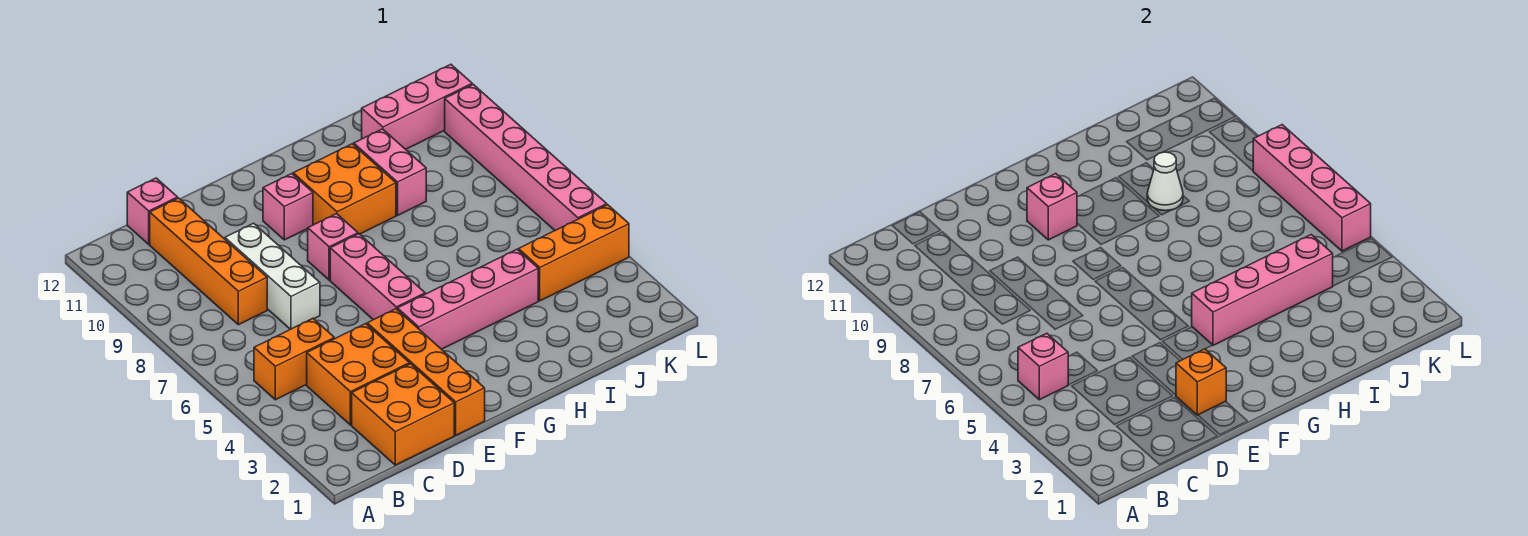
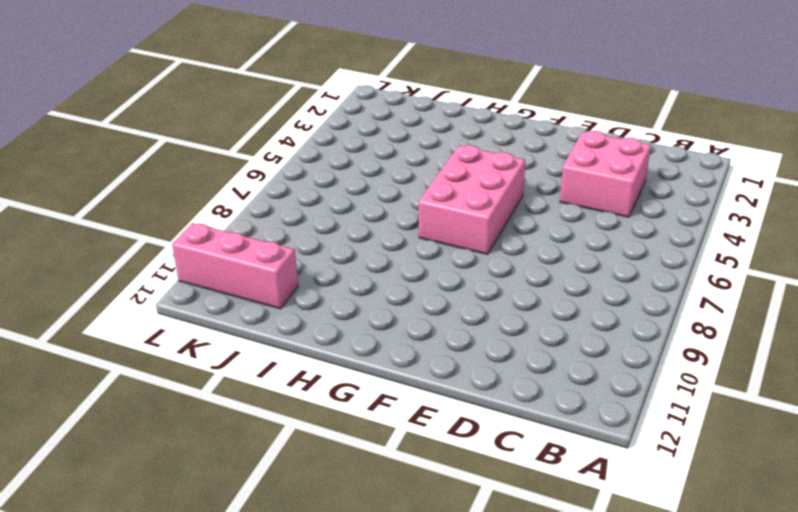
pink brick C3:D4 level 1 -> orange brick C3:D4 level 1
pink brick F5:G7 level 1 -> pink brick F5:F7 level 1
none -> orange brick B5:C5 level 1
none -> orange brick C1:D2 level 1
none -> orange brick C8:C11 level 1

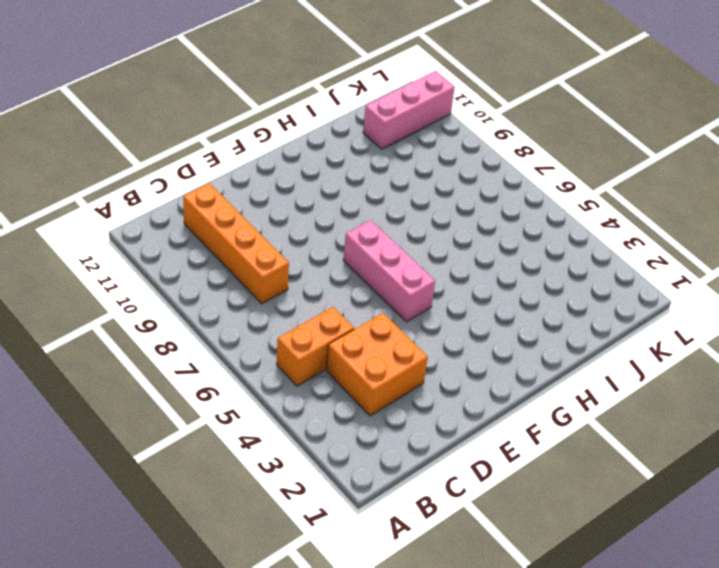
none -> orange brick C1:D2 level 1
none -> pink brick C12 level 1
none -> white brick D7:D9 level 1

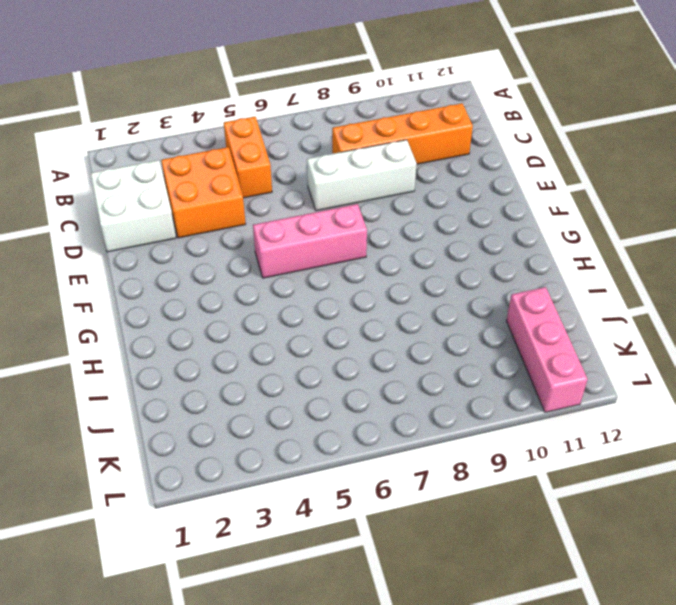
white brick C1:D2 level 1 -> orange brick C1:D2 level 1
none -> pink brick C12 level 1
none -> orange brick E1:E4 level 1
none -> pink brick F4:I4 level 1

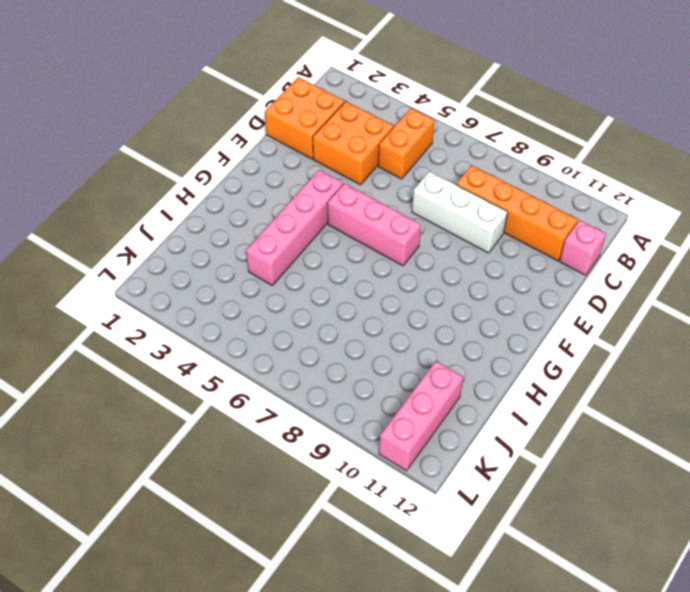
none -> orange brick E1:E4 level 1
none -> pink brick F8 level 1
none -> pink brick F10 level 1

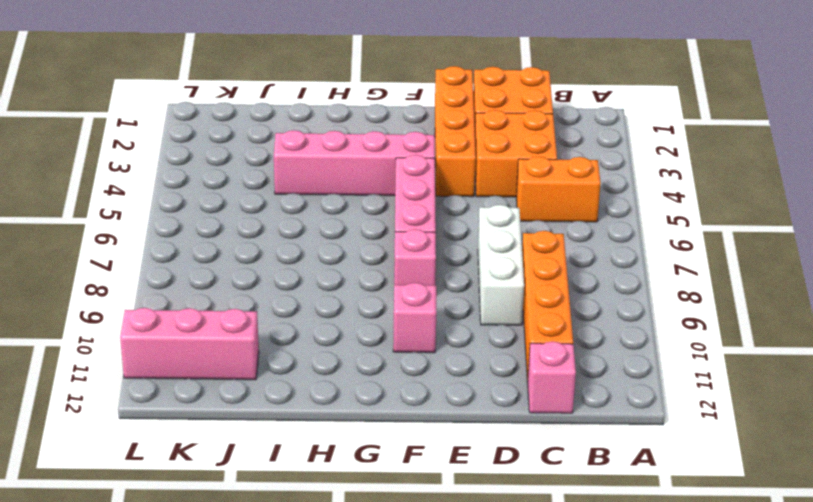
none -> orange brick G9:H10 level 1
none -> pink brick I9:I10 level 1
none -> orange brick J4:L4 level 1

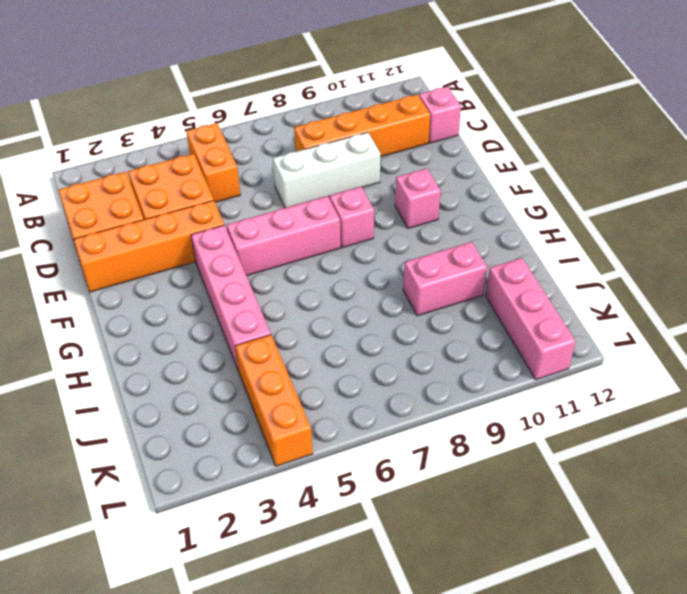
none -> orange brick G9:H10 level 1
none -> pink brick L5:L10 level 1
none -> pink brick B5 level 2

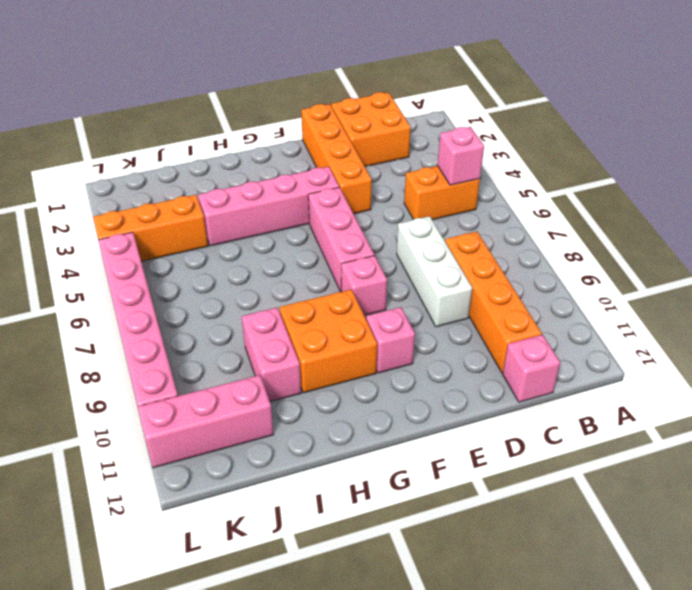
none -> orange brick C3:D4 level 1
none -> orange brick E2 level 2
none -> pink brick F10 level 2

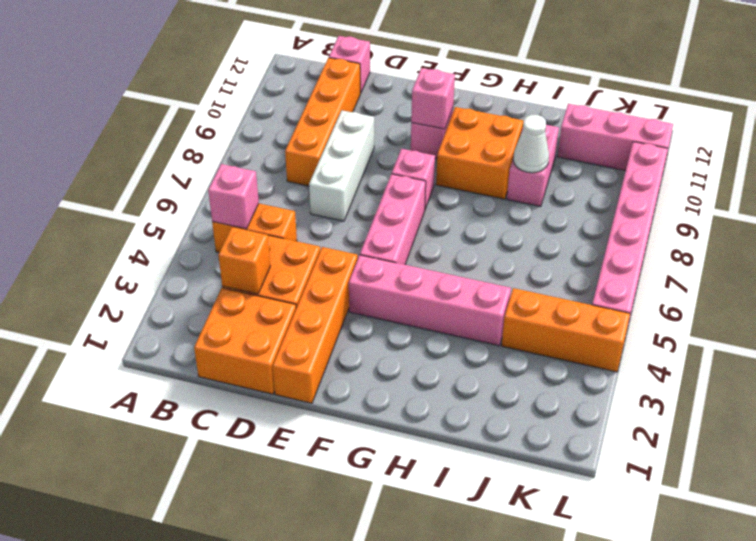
orange brick C3 level 2 -> orange brick E2 level 2
none -> pink brick G4:J4 level 2
none -> pink brick L5:L8 level 2

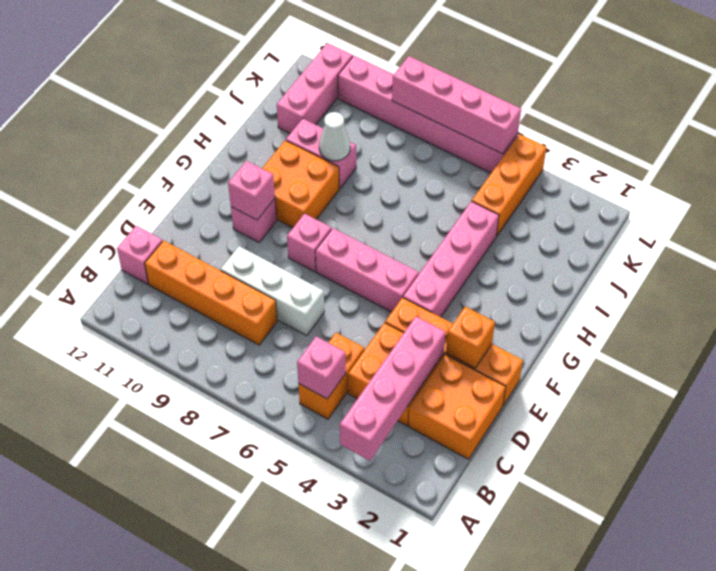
pink brick A3:D3 level 2 -> pink brick G4:J4 level 2

